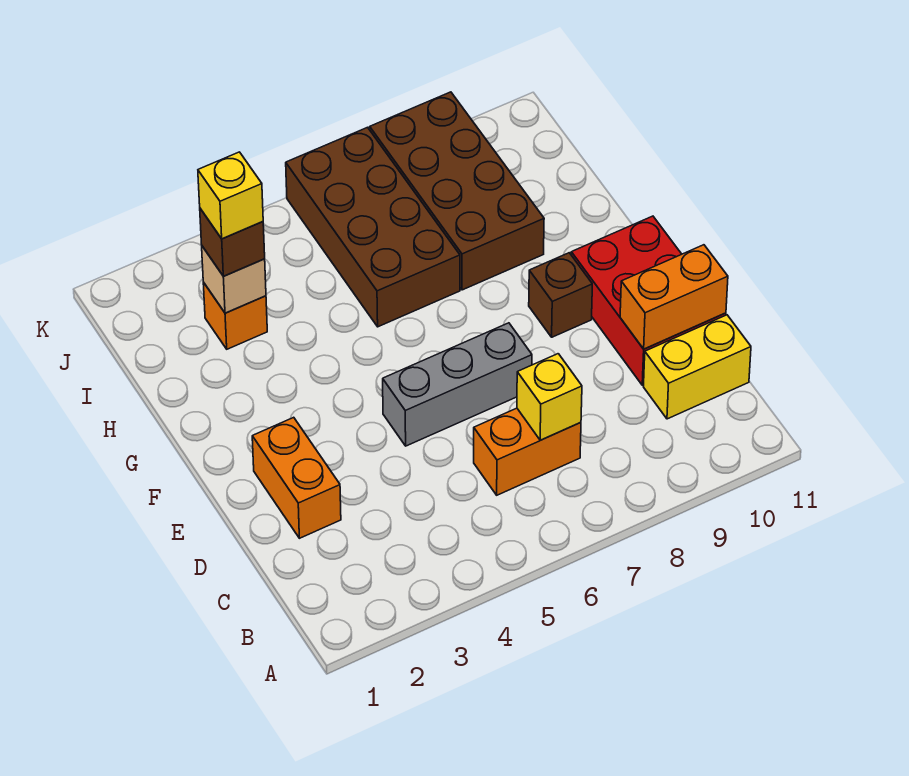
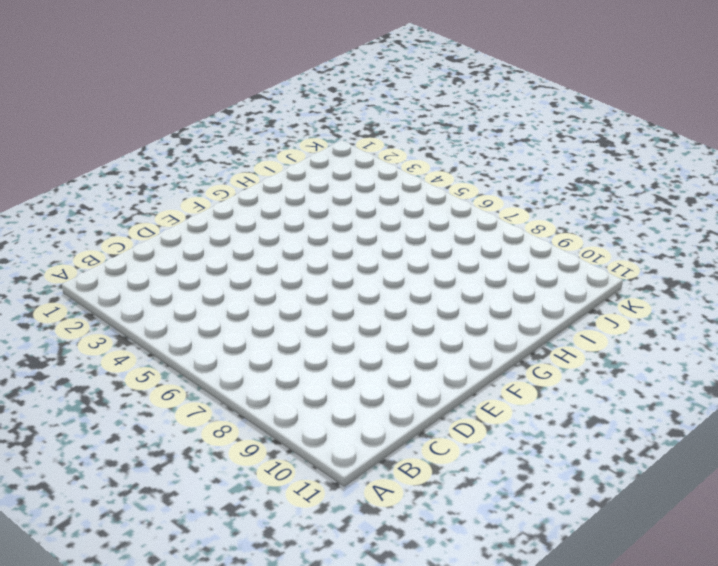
none -> orange brick C6:C7 level 1
none -> yellow brick C10:C11 level 1
none -> orange brick D2:E2 level 1

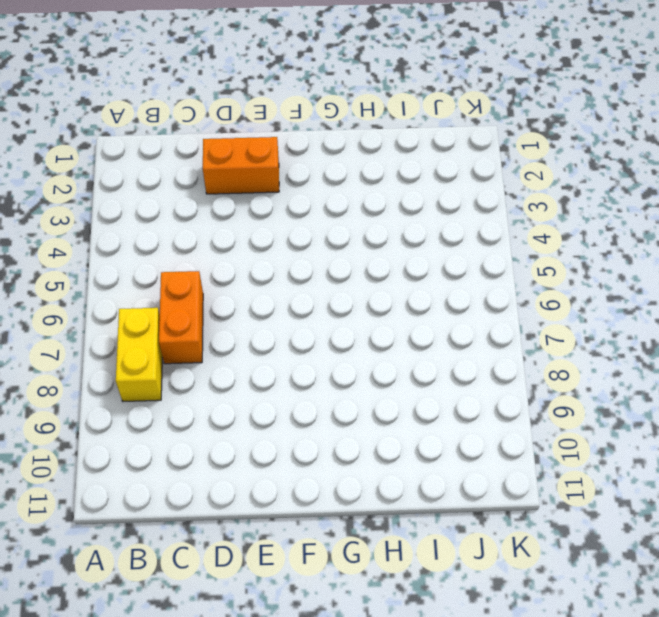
yellow brick B7:B8 level 1 -> yellow brick C10:C11 level 1
none -> red brick D10:F11 level 1
none -> grey brick E5:E7 level 1
none -> brown brick F9 level 1

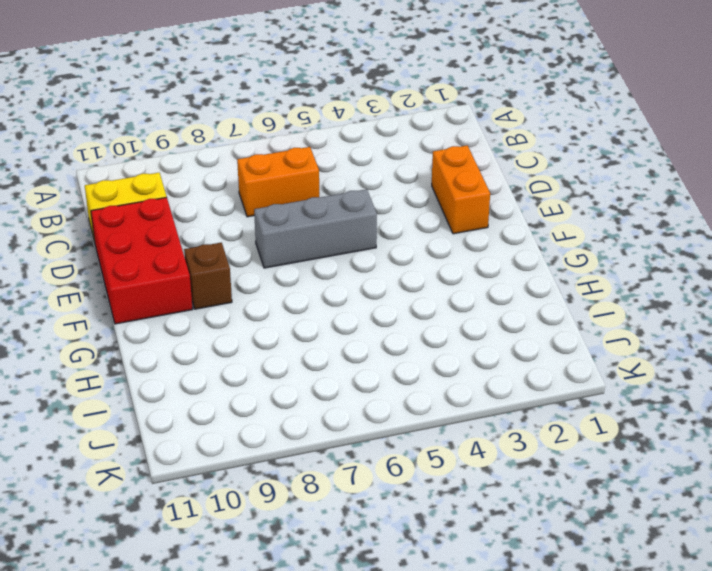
none -> brown brick H6:K7 level 1
none -> brown brick H8:K9 level 1
none -> orange brick I3 level 1

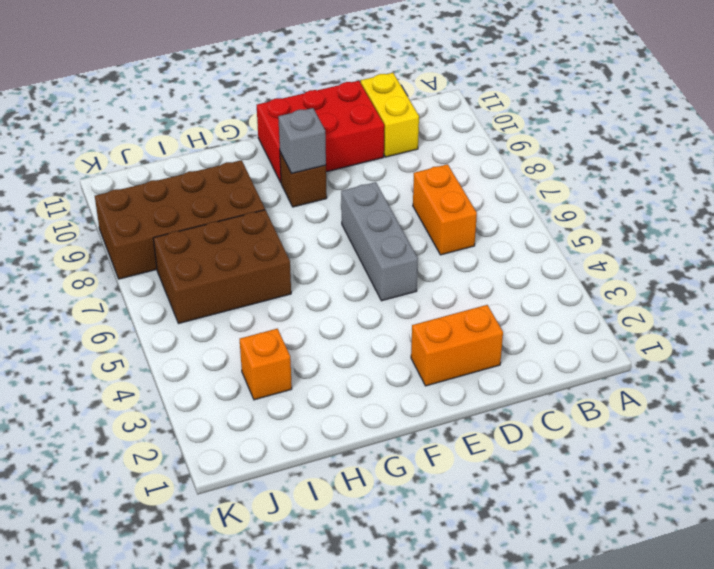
grey brick F9 level 2 -> none
brown brick H6:J7 level 1 -> brown brick H6:K7 level 1
none -> yellow brick C7 level 2
none -> orange brick D10:D11 level 2
none -> tan brick I3 level 2

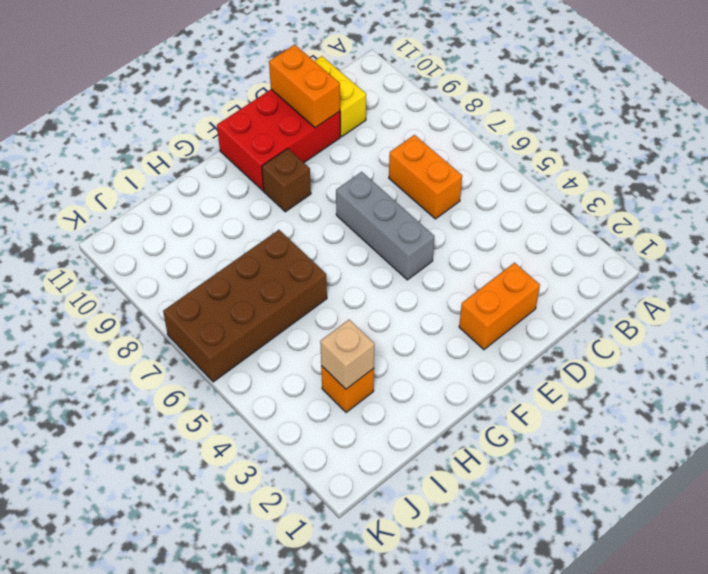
none -> brown brick H8:K9 level 1
none -> yellow brick C7 level 2
none -> brown brick I3 level 3

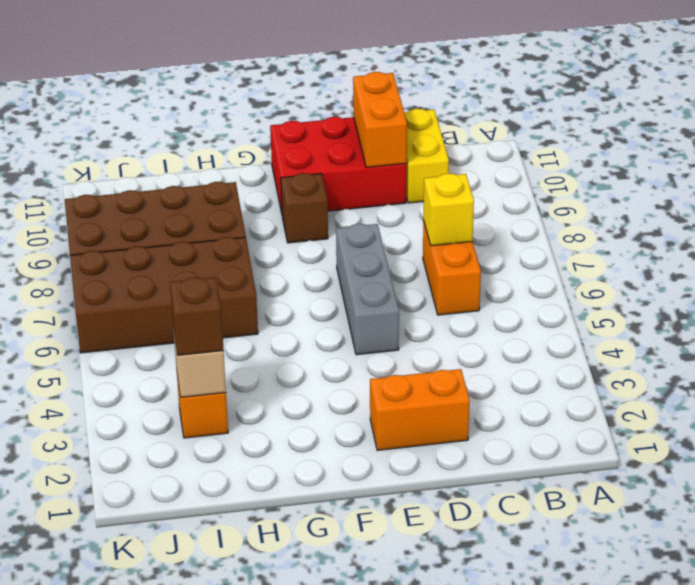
none -> yellow brick I3 level 4

